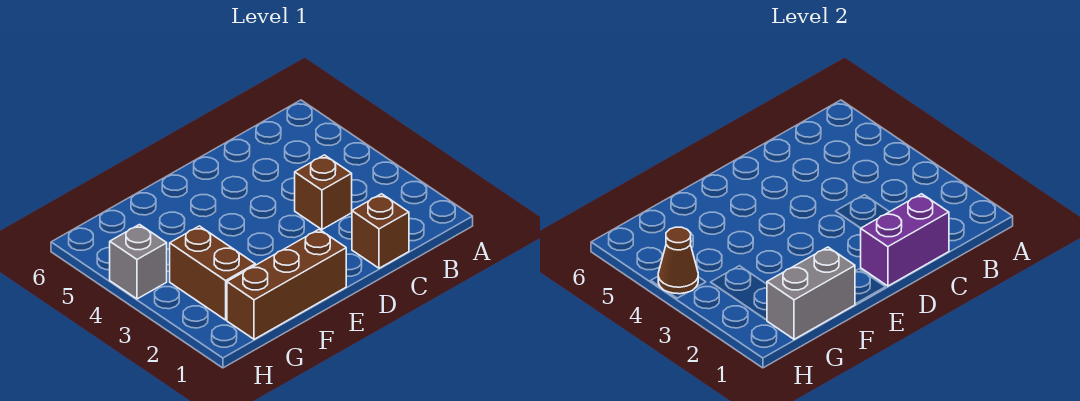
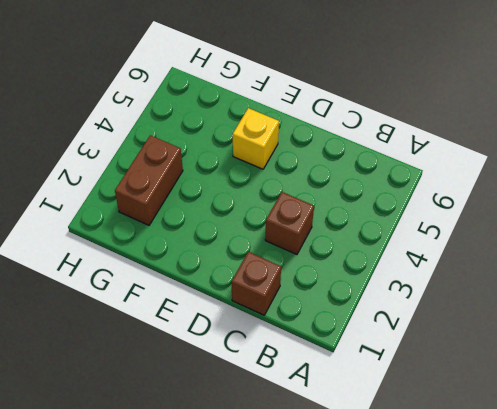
yellow brick E5 level 1 -> none
none -> brown brick E1:G1 level 1
none -> grey brick H4 level 1

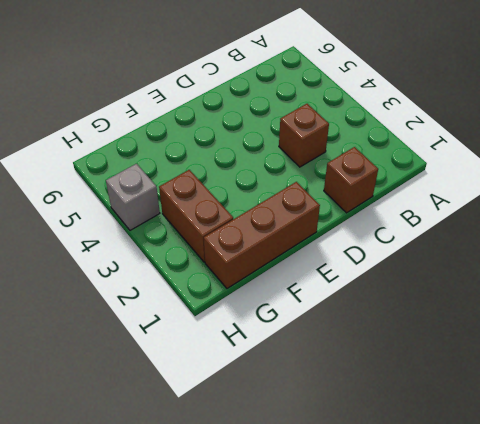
none -> purple brick C1:D1 level 2
none -> grey brick F1:G1 level 2

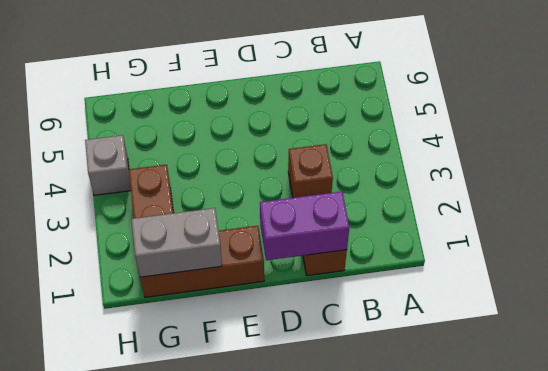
none -> brown cone H4 level 2

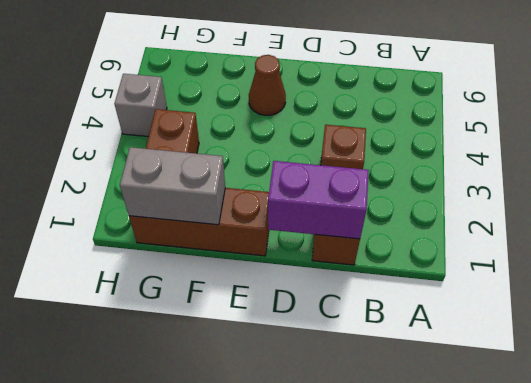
brown cone E5 level 1 -> brown cone H4 level 2

